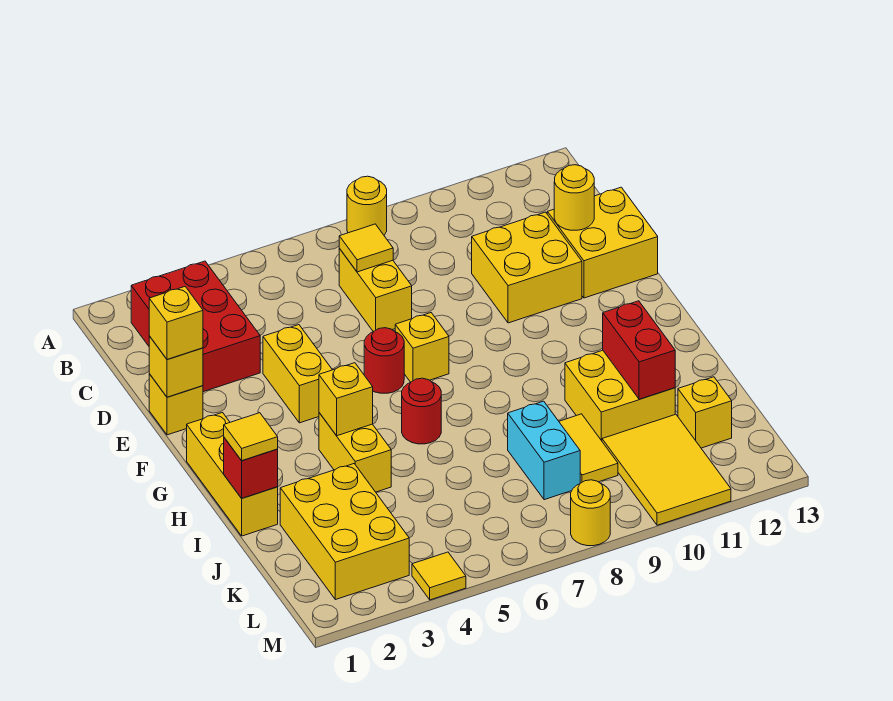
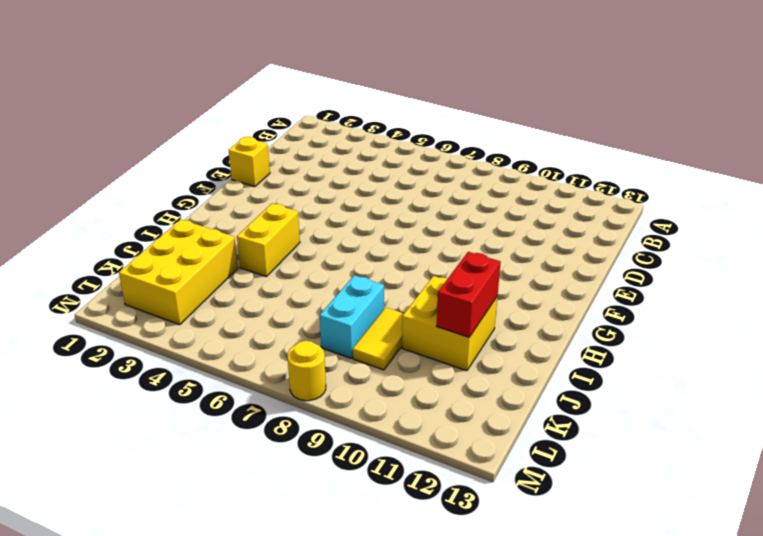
none -> yellow round brick A8 level 1
none -> red brick B2:D3 level 1
none -> yellow brick C7:D7 level 1

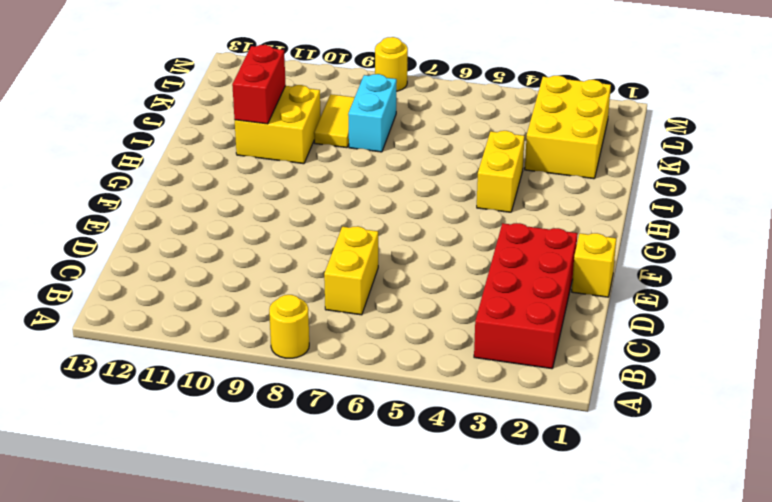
red brick B2:E3 level 1 -> red brick B2:D3 level 1
none -> yellow brick D10:E11 level 1
none -> yellow brick D12:E13 level 1
none -> yellow brick E4:F4 level 1

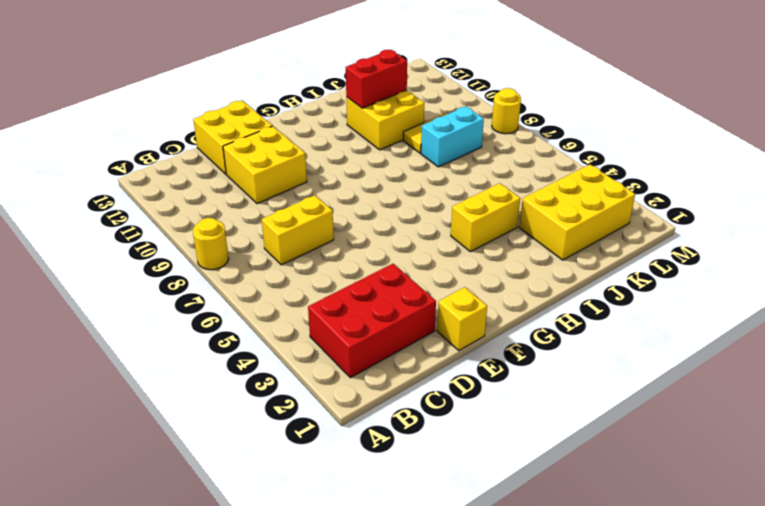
none -> yellow brick E4:F4 level 1
none -> red round brick F6 level 1
none -> yellow brick F7 level 1

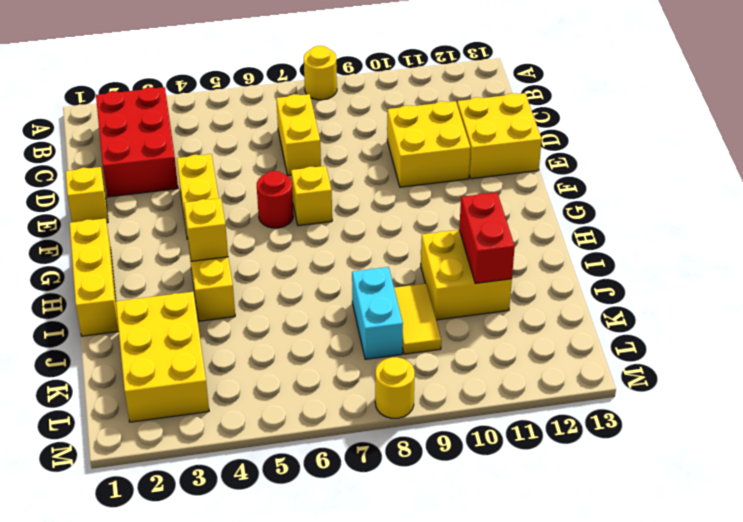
none -> red round brick H6 level 1
none -> yellow tile K10:M11 level 1
none -> yellow brick K12 level 1

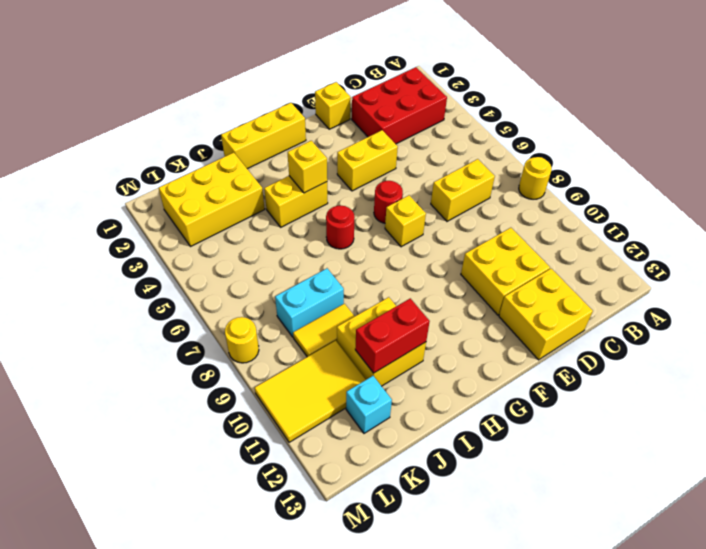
cyan brick K12 level 1 -> yellow brick K12 level 1
none -> yellow tile M4 level 1
none -> yellow tile C7 level 2
none -> yellow round brick D12 level 2

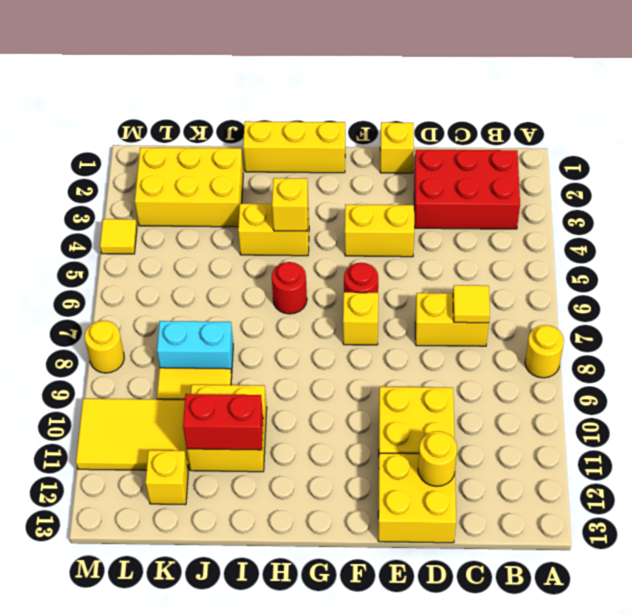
none -> yellow brick E1 level 2
none -> red brick I1 level 2
none -> yellow brick E1 level 3

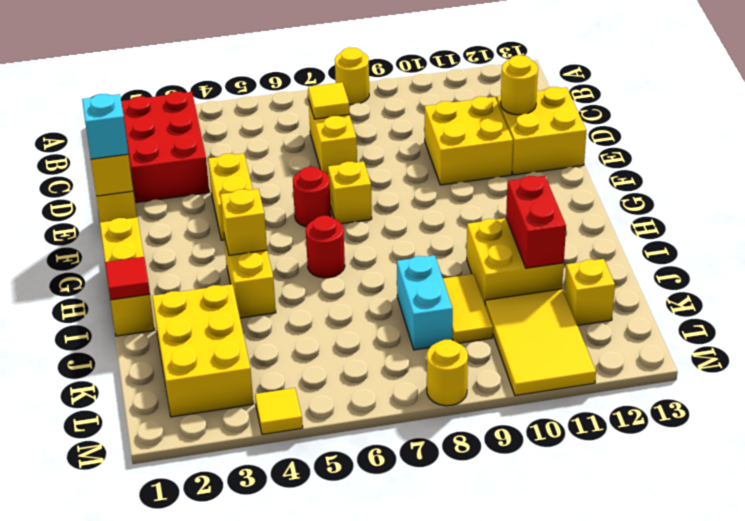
cyan brick E1 level 3 -> yellow brick E1 level 3
red tile I1 level 2 -> red brick I1 level 2
none -> yellow tile I1 level 3

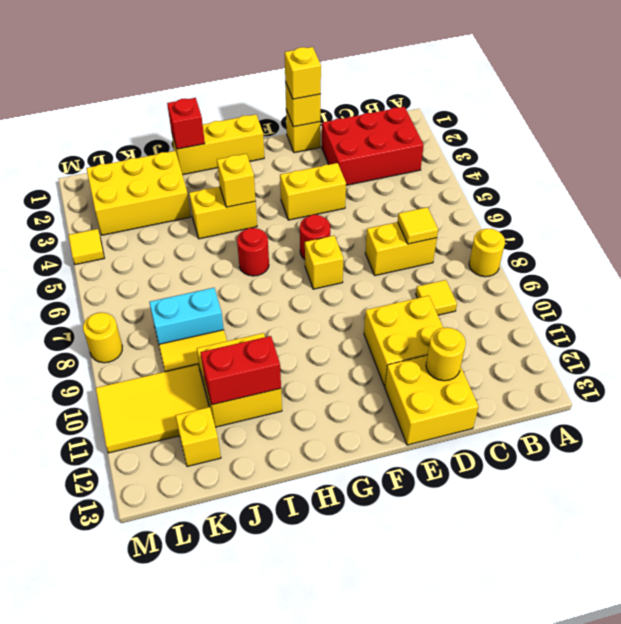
yellow tile C9 level 1 -> yellow tile I1 level 3

